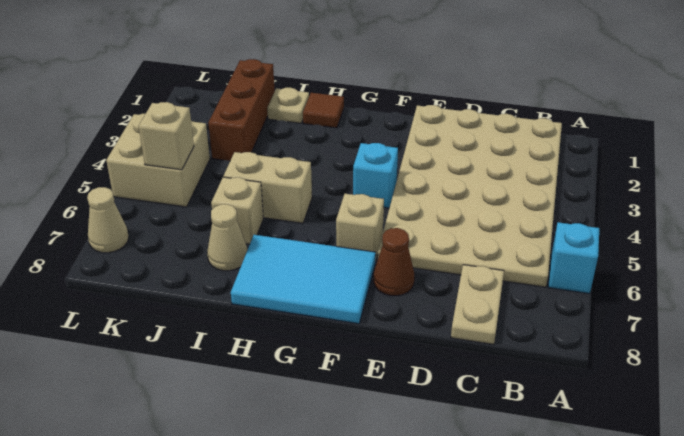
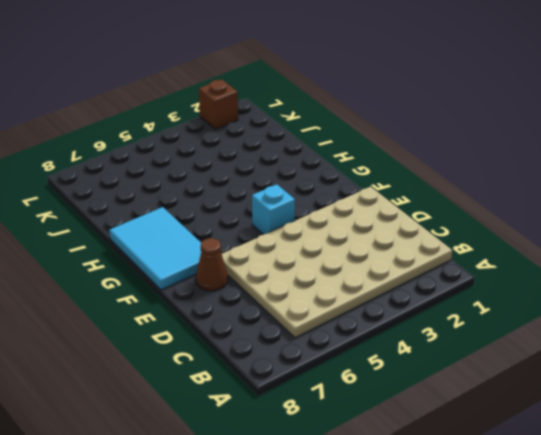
brown brick L2 level 1 -> none
none -> cyan brick A6 level 1
none -> tan plate C7:C8 level 1
none -> tan brick F6 level 1

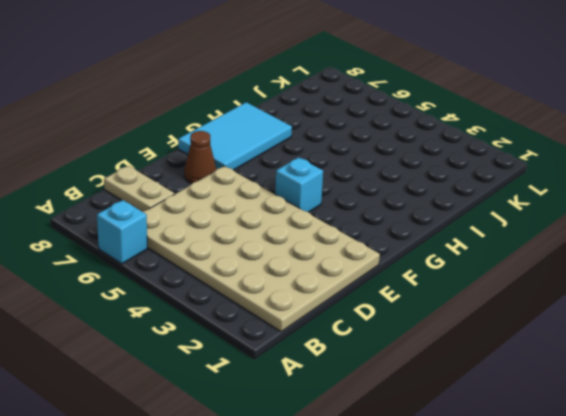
none -> tan brick F6 level 1
none -> brown tile H1 level 1
none -> tan brick H5:I5 level 1

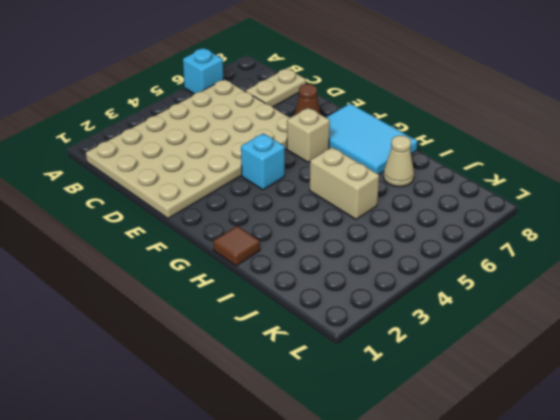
none -> tan plate I1 level 1
none -> tan brick I6 level 1
none -> brown brick J1:J3 level 1

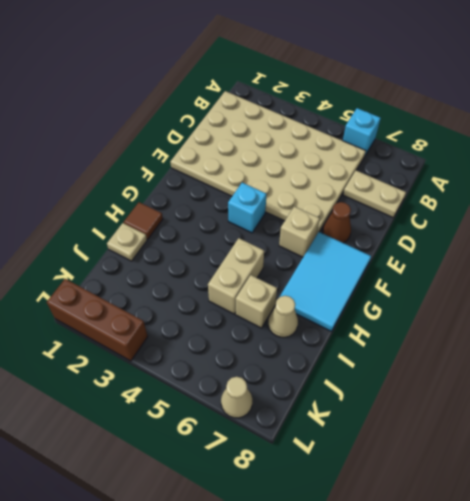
brown brick L1:L3 level 1 -> brown brick J1:J3 level 1
none -> tan brick K4:L5 level 1
none -> tan brick K5 level 2

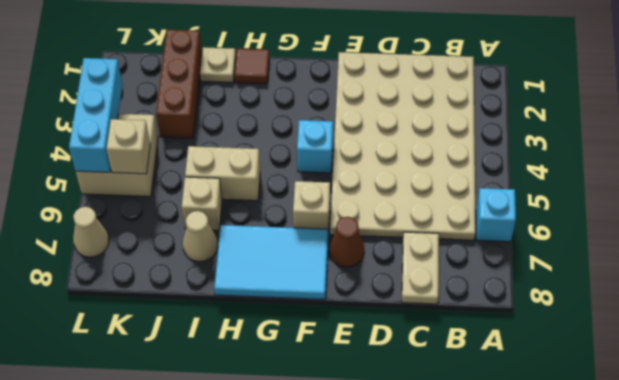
cyan brick L3:L5 level 2 -> none

